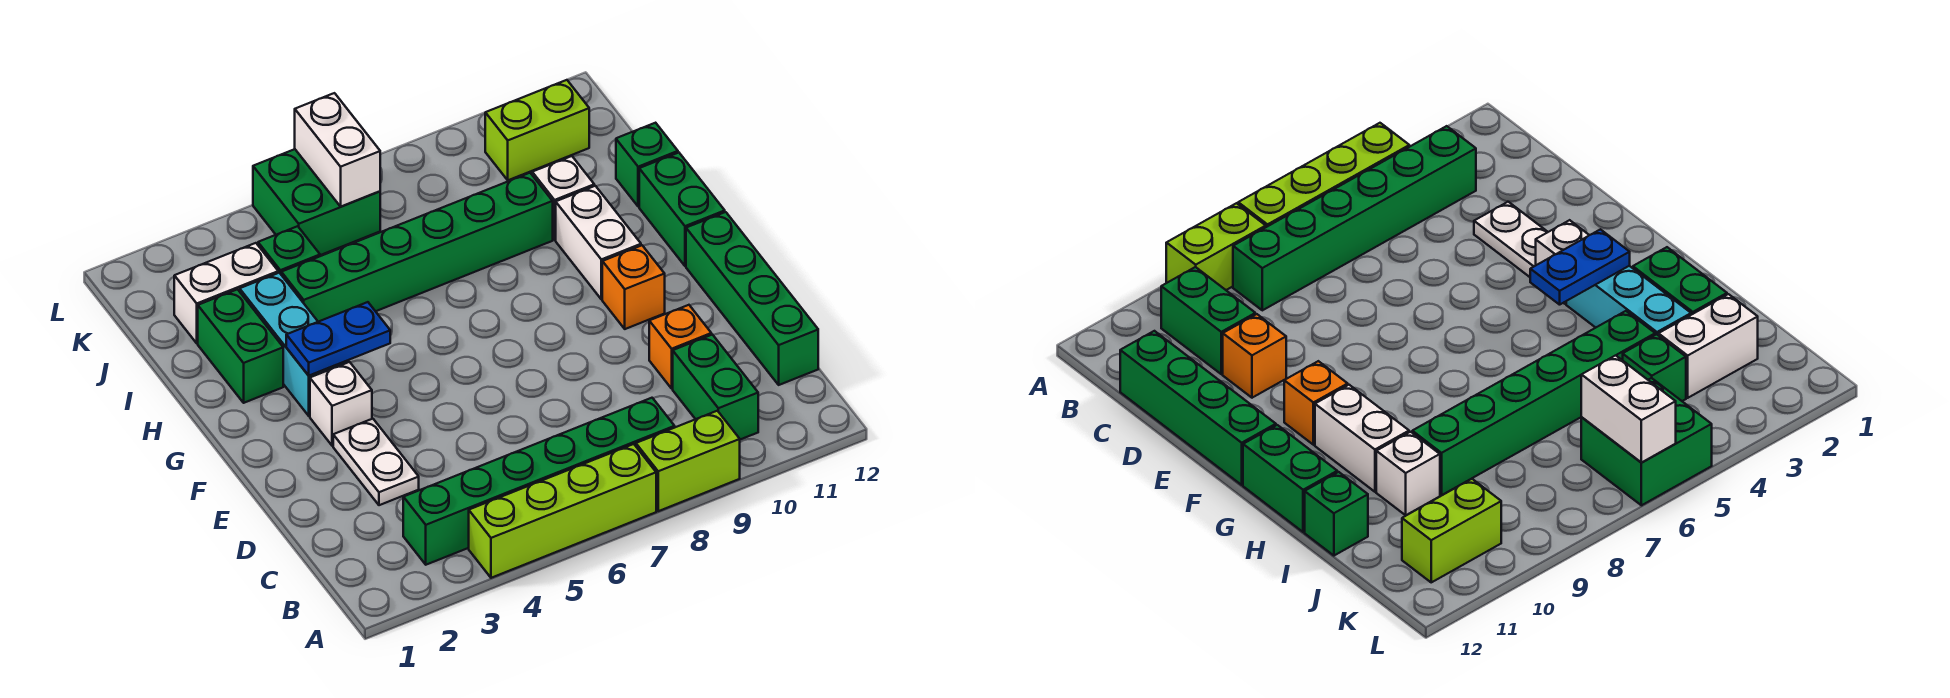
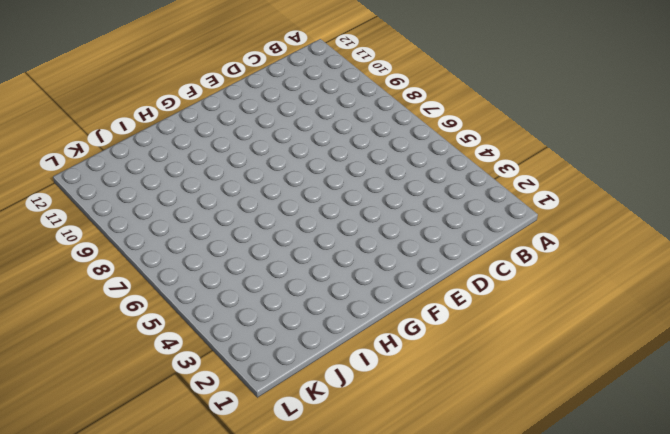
none -> lime brick A4:A7 level 1
none -> lime brick A8:A9 level 1
none -> green brick B3:B8 level 1

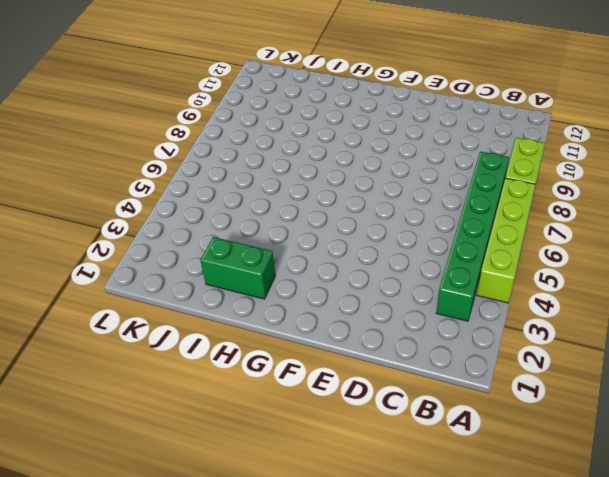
none -> green brick B10:C10 level 1
none -> green brick C12:F12 level 1
none -> white plate D3:E3 level 1

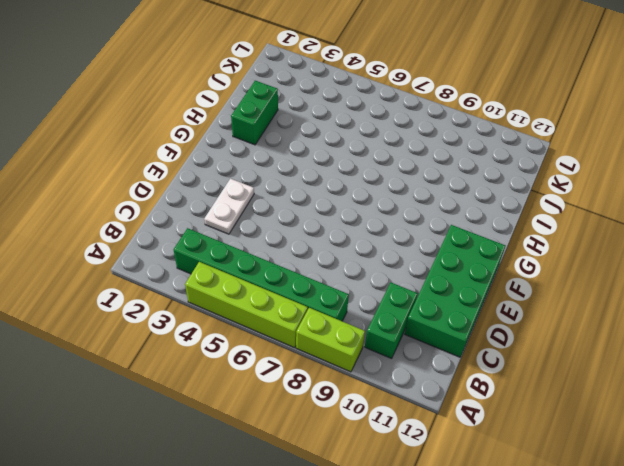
green brick C11:F12 level 1 -> green brick C12:F12 level 1
none -> orange brick D10 level 1
none -> white brick F3 level 1
none -> orange brick F10 level 1

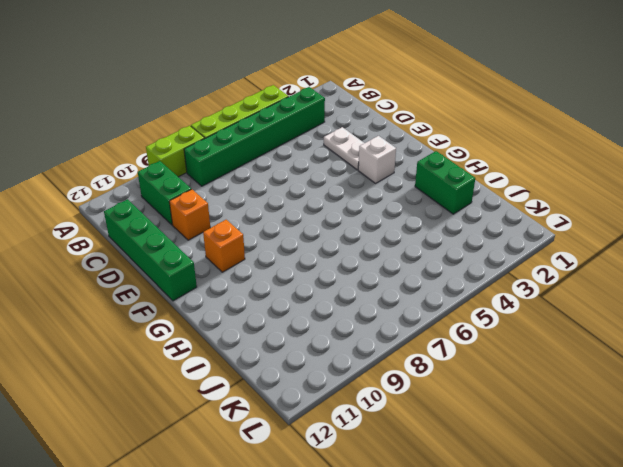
none -> cyan brick G3:I3 level 1
none -> white brick G10:H10 level 1
none -> green brick G12:H12 level 1

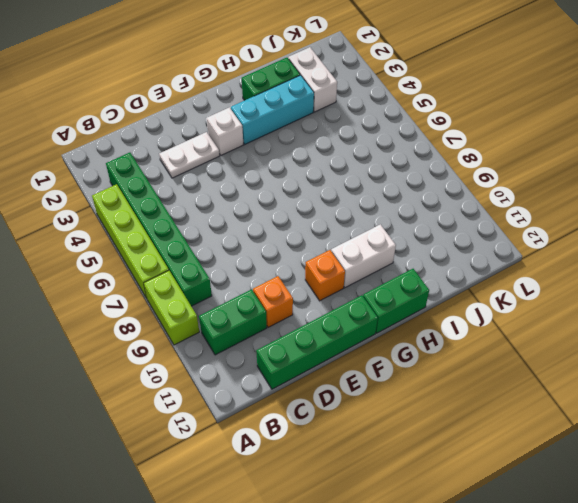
none -> green brick I4:I9 level 1
none -> white brick I10 level 1
none -> green brick I12 level 1

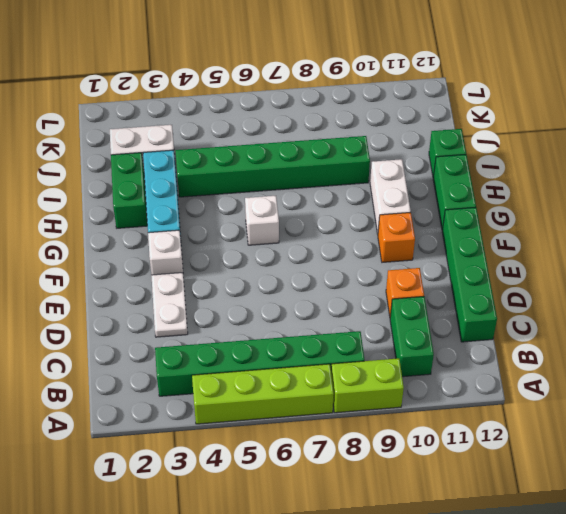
white brick G6 level 1 -> white brick I10 level 1
none -> green brick J4 level 1
none -> green brick K5:L6 level 1
none -> lime brick K10:K11 level 1

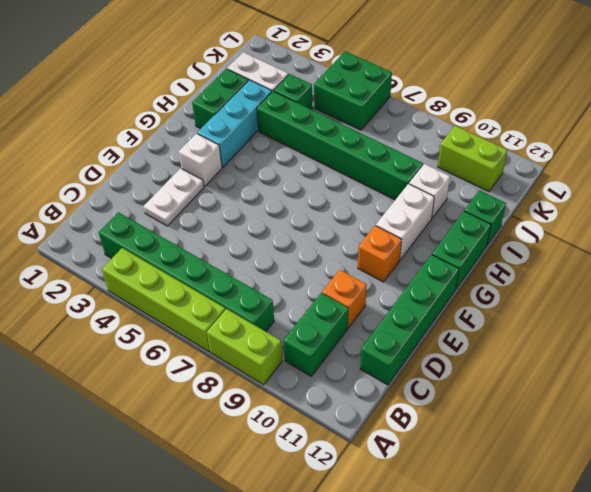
none -> blue plate G3:G4 level 2
none -> white brick K6:L6 level 2

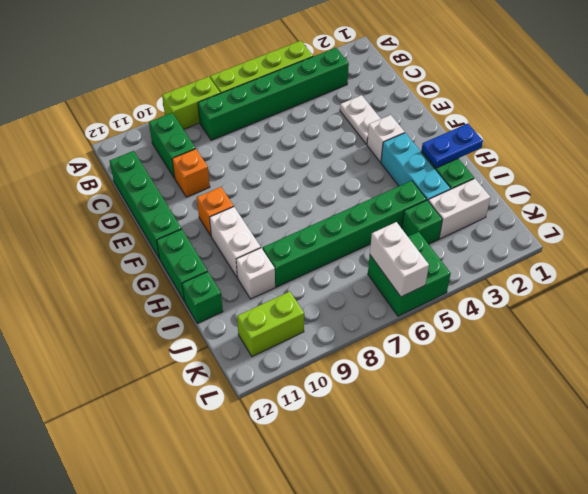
blue plate H1:H2 level 2 -> blue plate G3:G4 level 2

